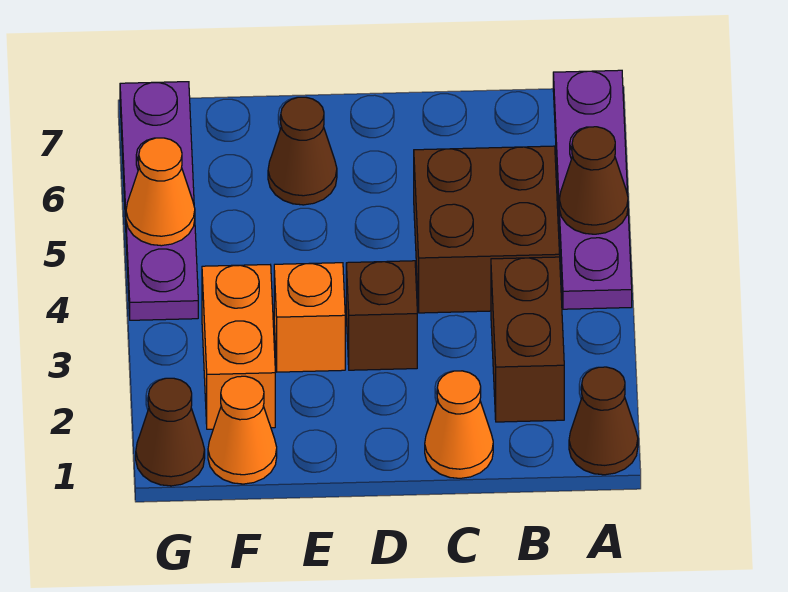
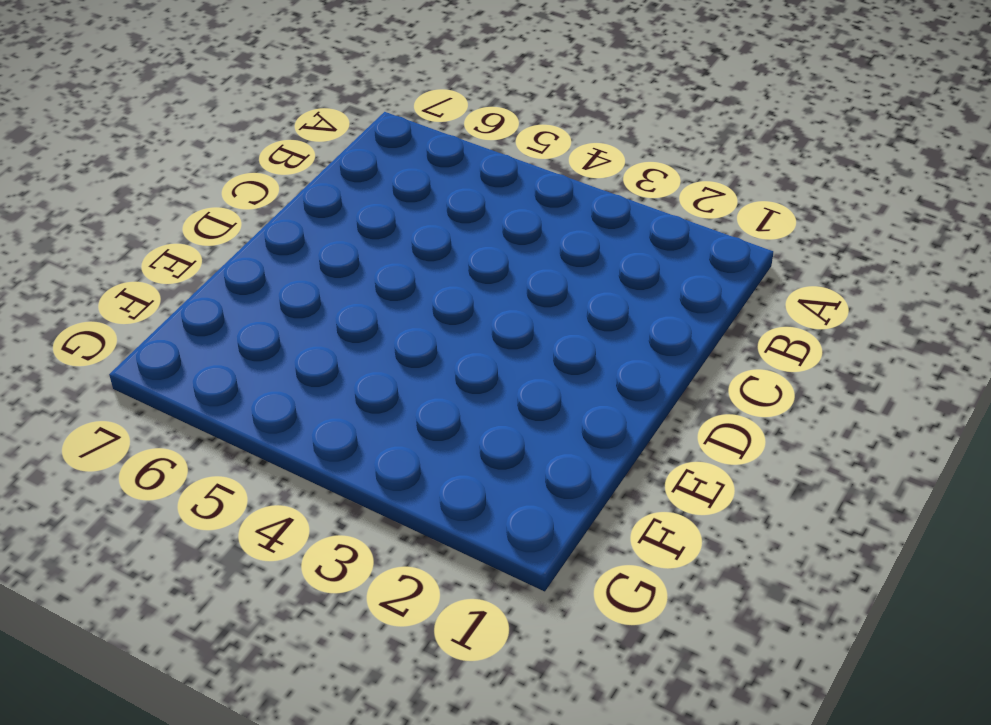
none -> brown cone A1 level 1
none -> purple plate A4:A7 level 1
none -> brown brick B2:B3 level 1

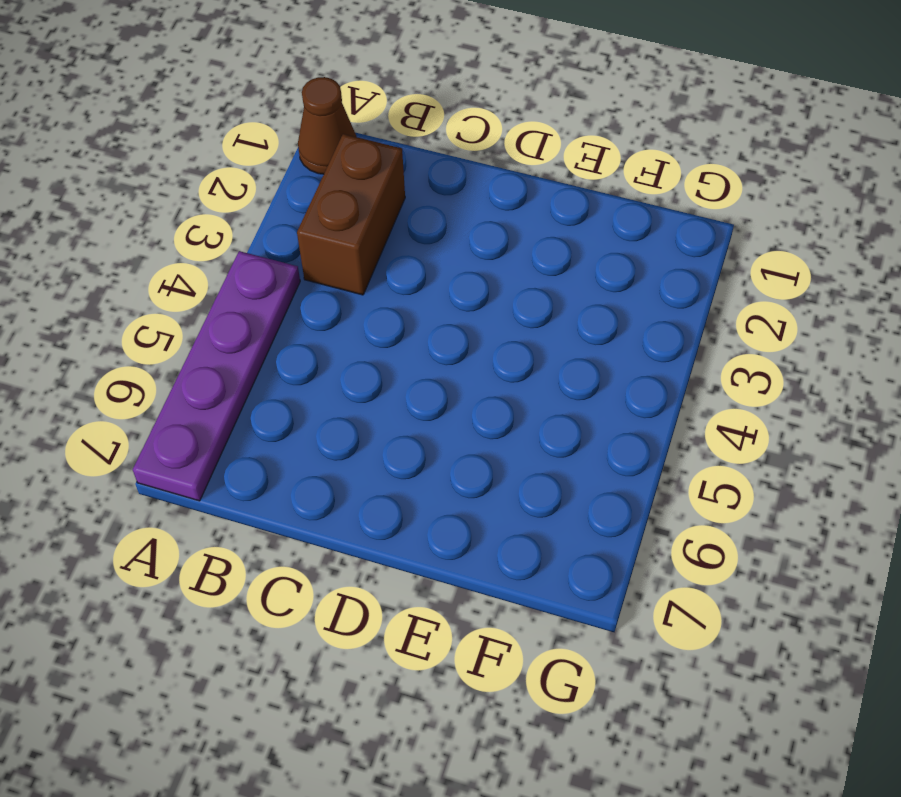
none -> brown brick B4:C5 level 1
none -> orange cone C1 level 1
none -> brown brick D3 level 1

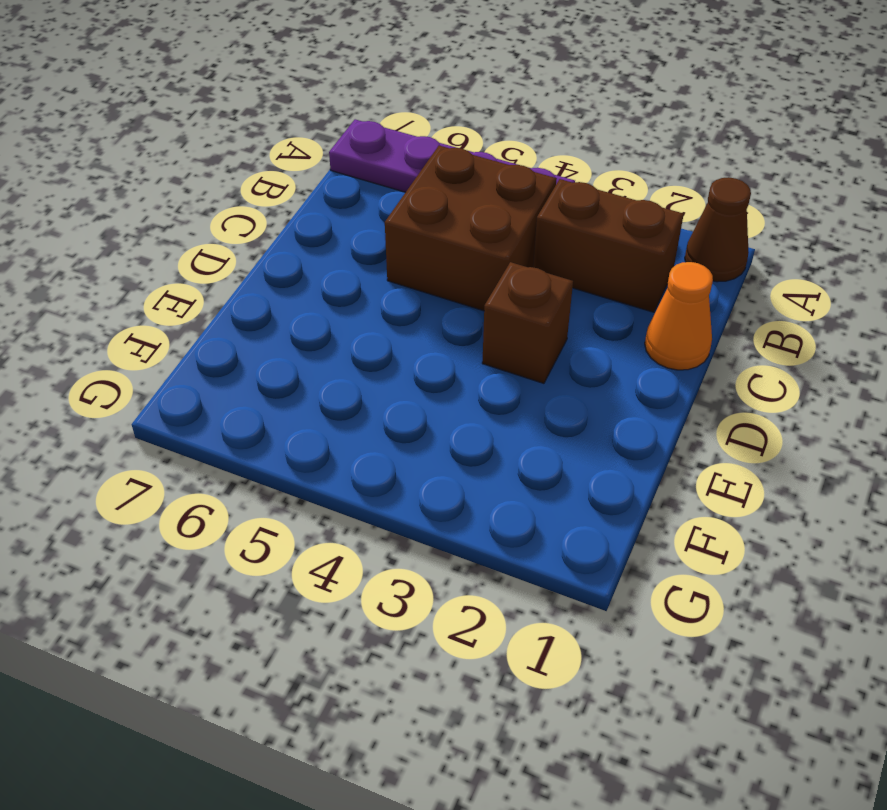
none -> orange brick E3 level 1
none -> brown cone E6 level 1
none -> orange cone F1 level 1

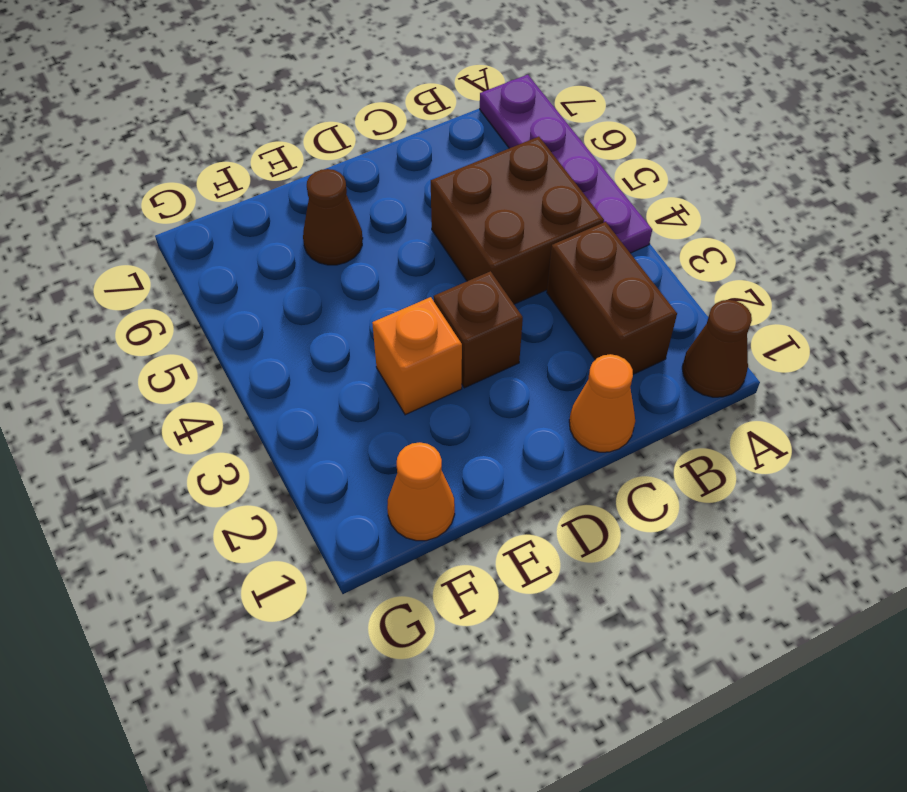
none -> orange brick F2:F3 level 1
none -> brown cone G1 level 1
none -> purple plate G4:G7 level 1

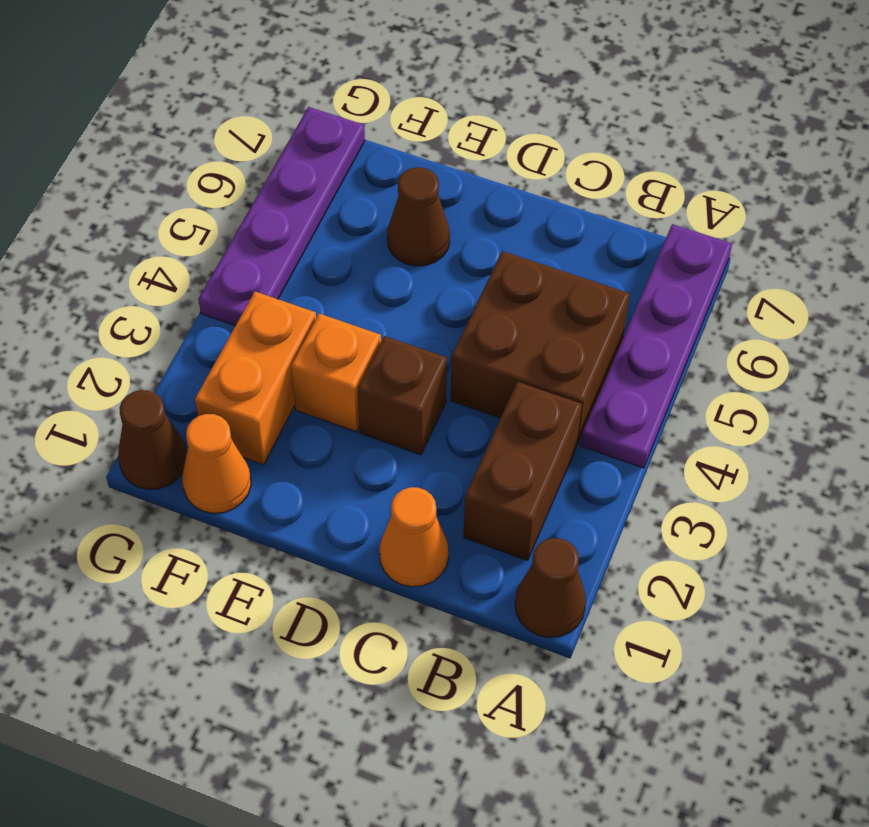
none -> brown cone A5 level 2
none -> orange cone G5 level 2

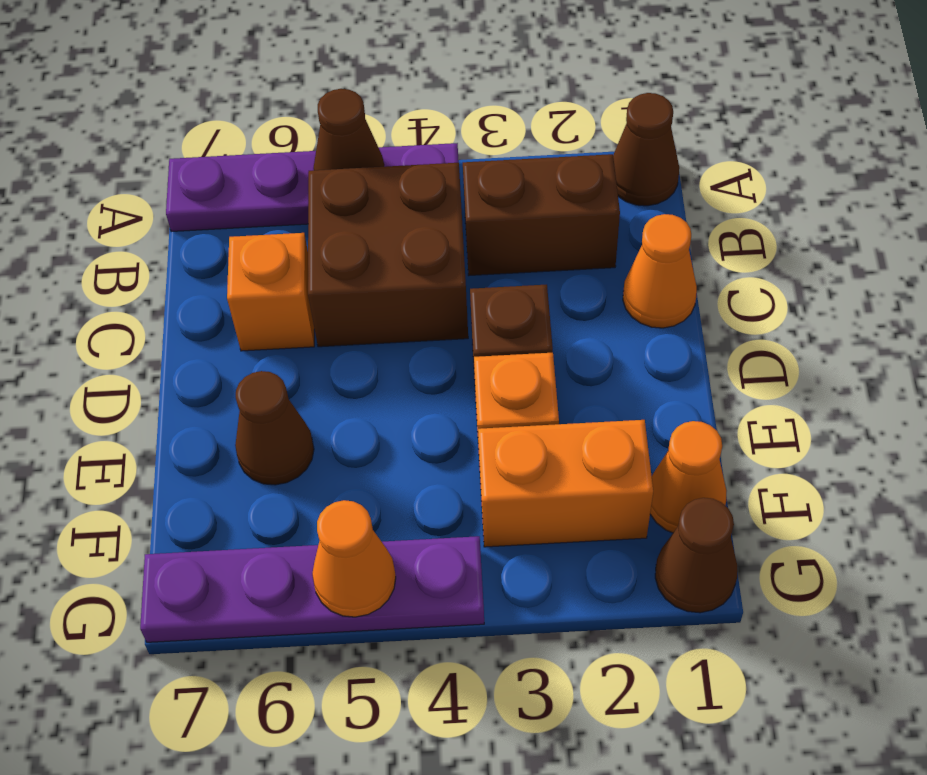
orange brick C6 level 1 -> none

